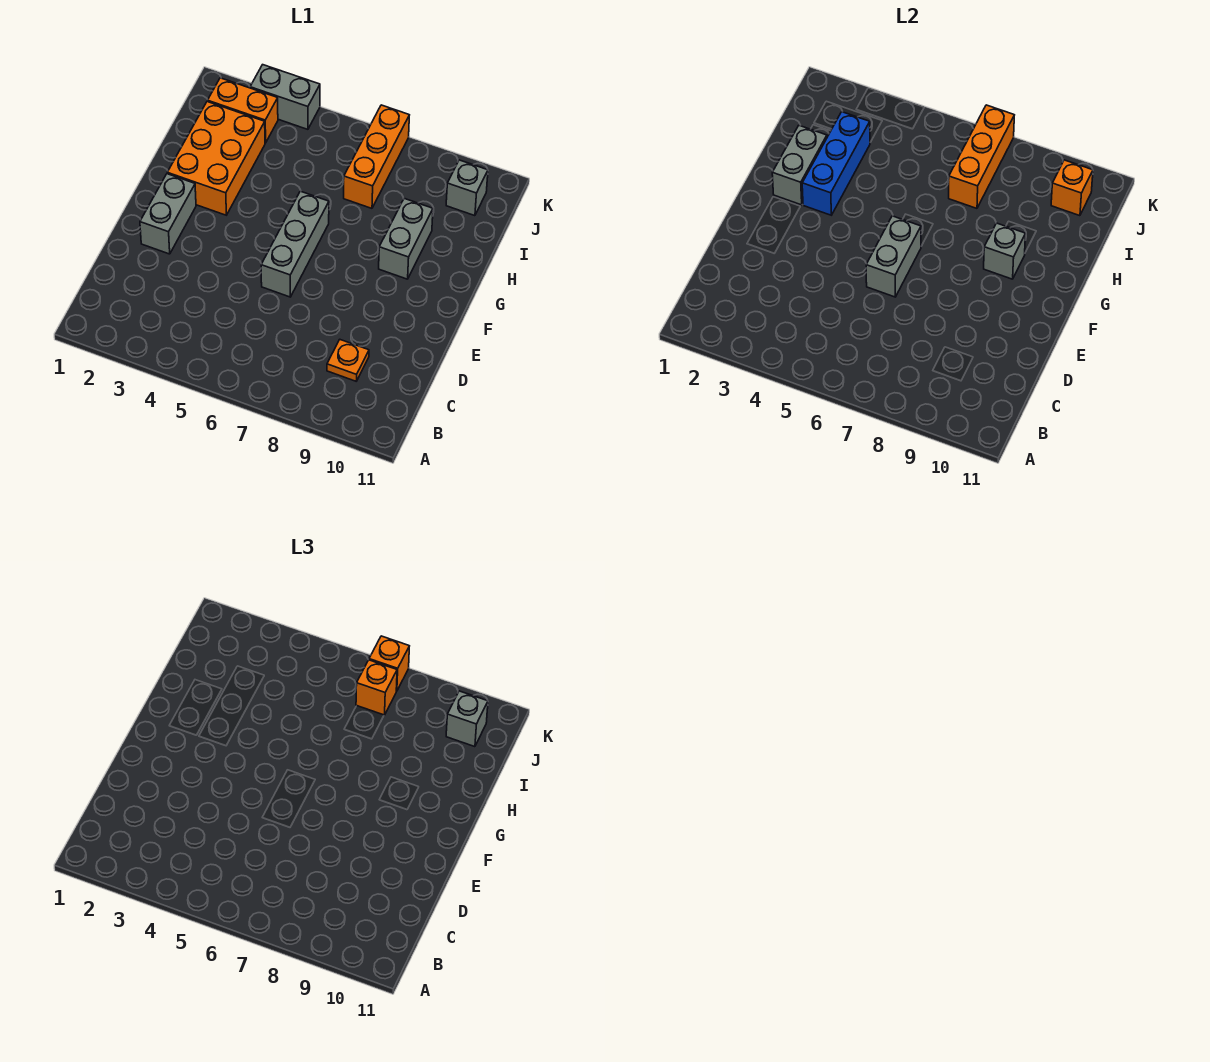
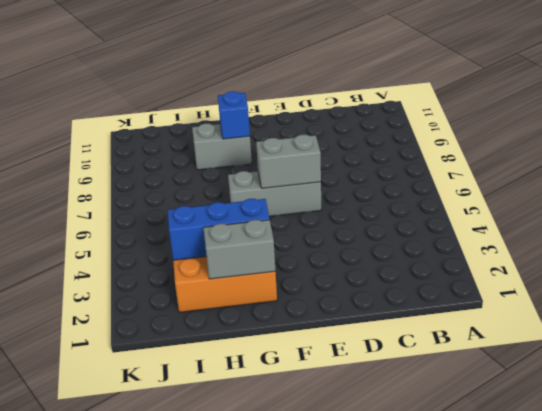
blue brick G9 level 2 -> grey brick G9 level 2
none -> orange plate C9 level 1
none -> grey brick E2:F2 level 1
none -> orange brick I7:K7 level 1

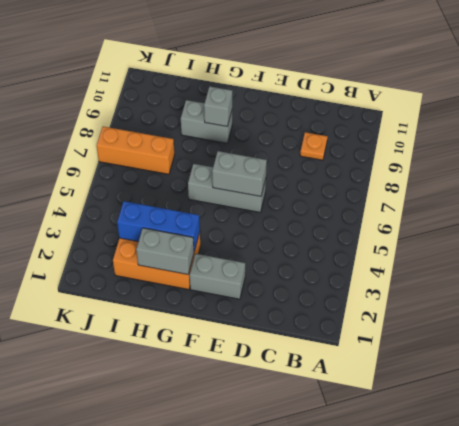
none -> orange brick J2:J3 level 1
none -> grey brick J10 level 1
none -> grey brick K3:K4 level 1

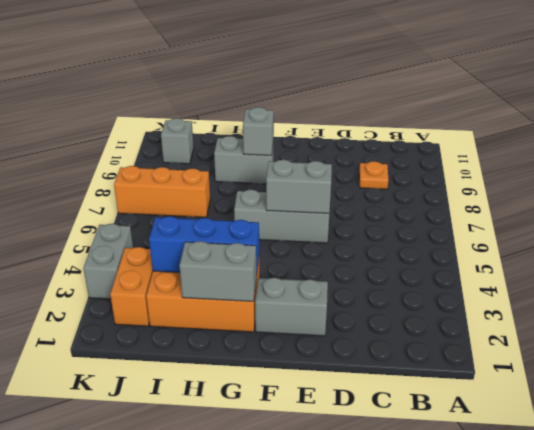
none -> orange brick I7:K7 level 2
none -> orange brick J10 level 2
none -> orange brick J7 level 3

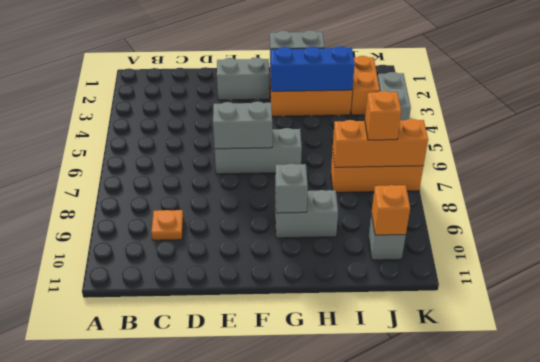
none -> grey brick J10 level 3
none -> orange brick K7 level 3

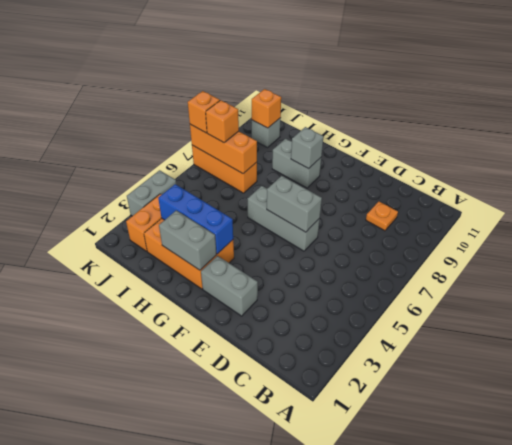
none -> grey brick J10 level 3

